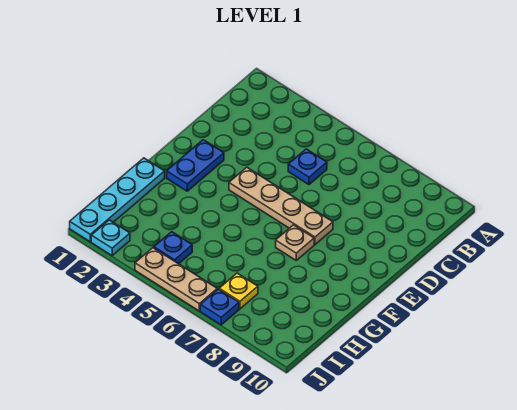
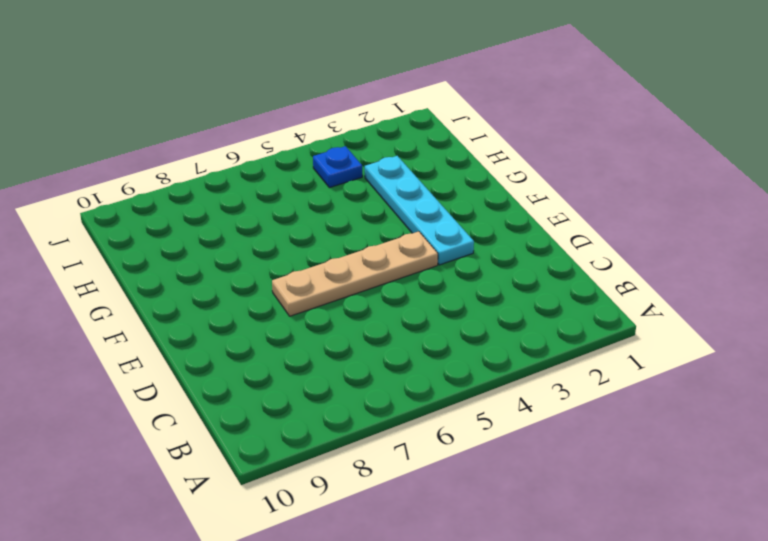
cyan plate E3:H3 level 1 -> cyan plate G1:J1 level 1
none -> blue plate C5 level 1
none -> blue plate E2:F2 level 1

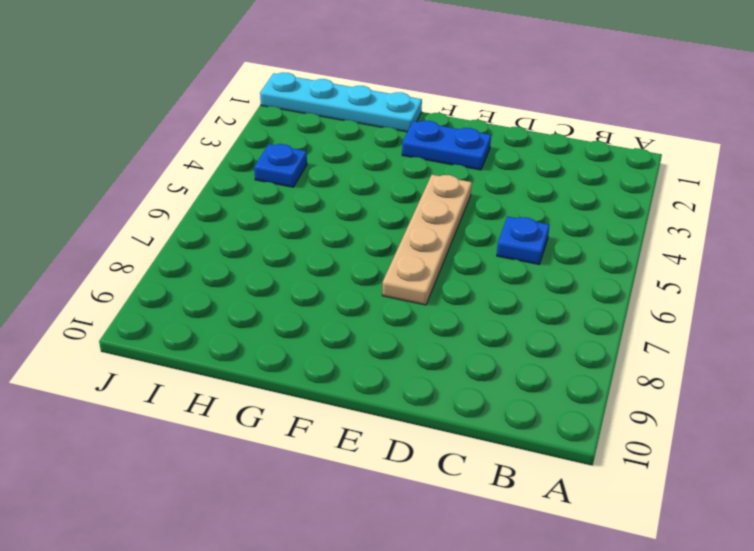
none -> tan plate F7 level 1
none -> yellow plate I7 level 1

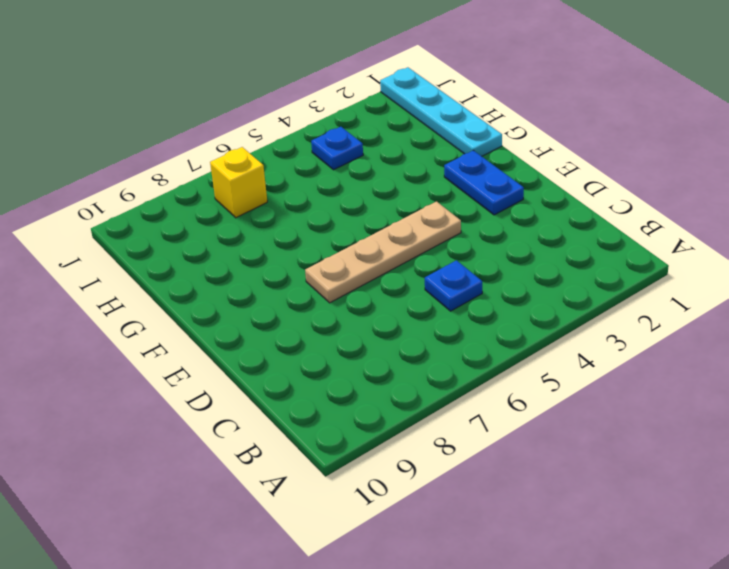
yellow brick I7 level 1 -> yellow plate I7 level 1
none -> tan plate F7 level 1
none -> cyan plate J2 level 1

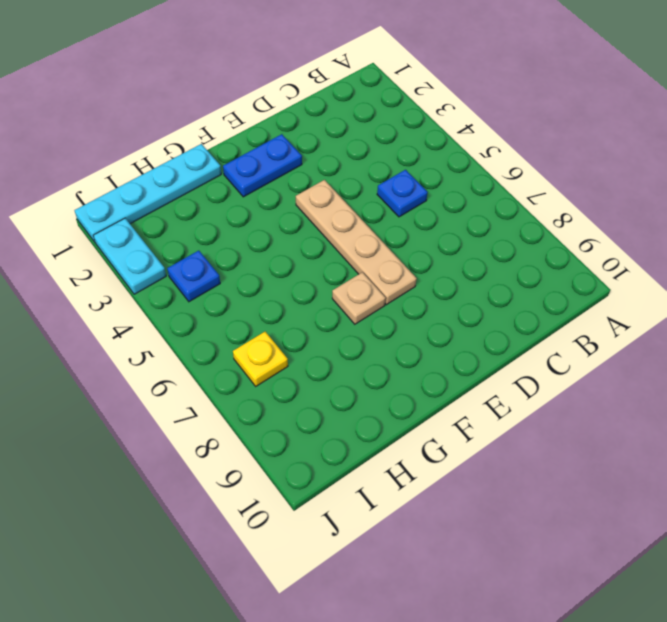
cyan plate J2:J3 level 1 -> cyan plate J2 level 1
none -> tan plate J4:J6 level 1
none -> blue plate J7 level 1

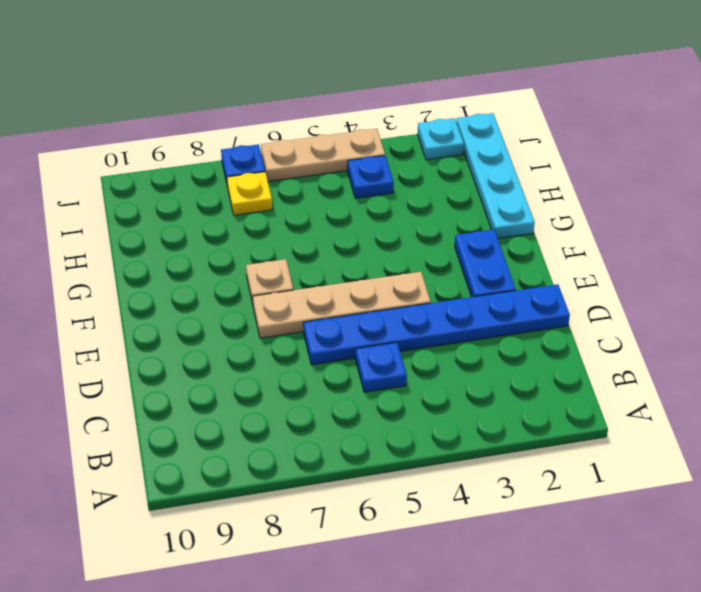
blue plate D1:D6 level 1 -> none

